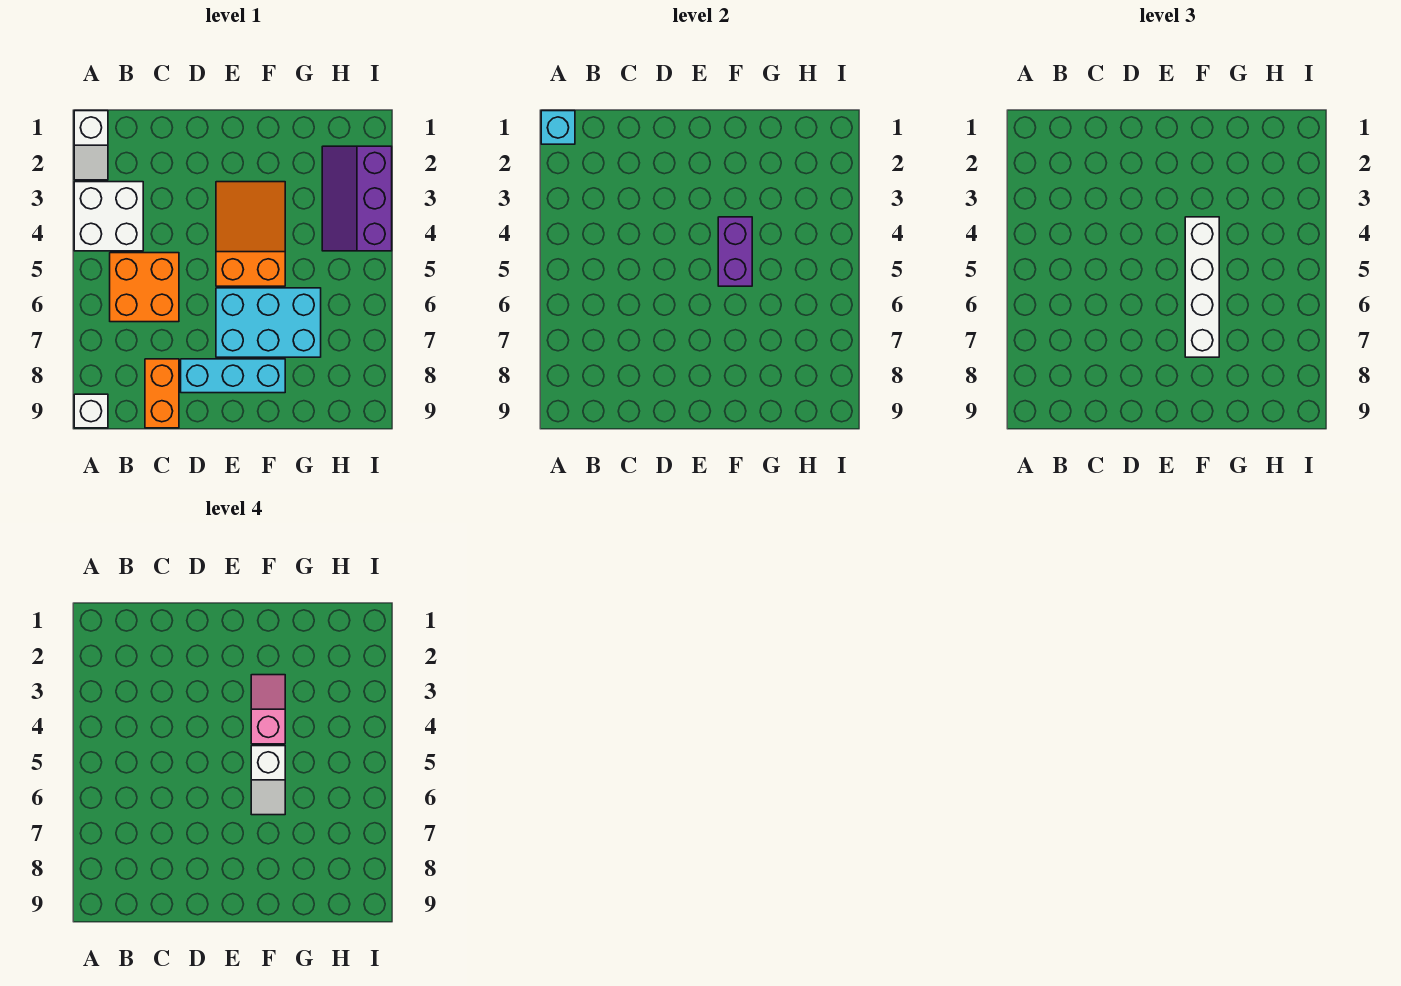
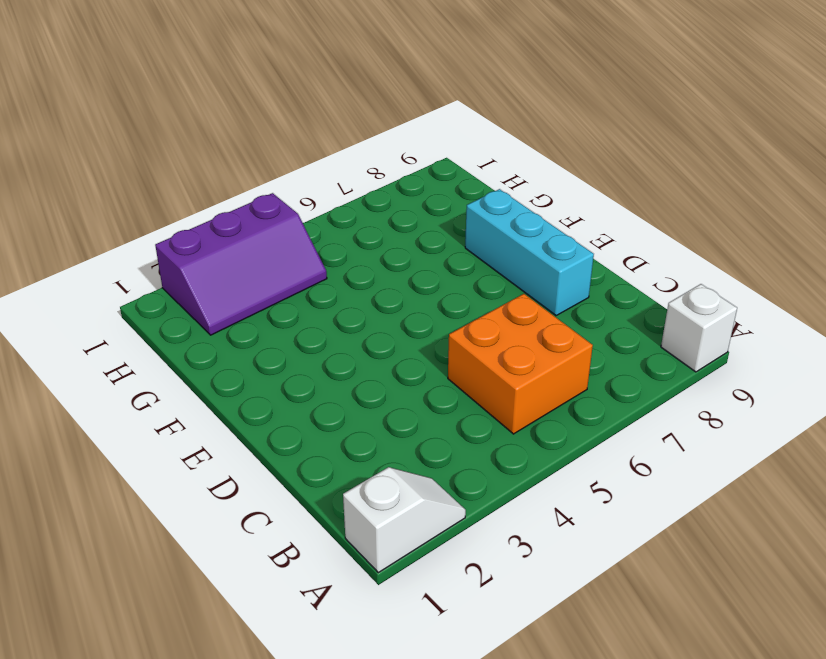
none -> white brick A3:B4 level 1
none -> orange brick C8:C9 level 1
none -> orange slope E3:F5 level 1 top 5

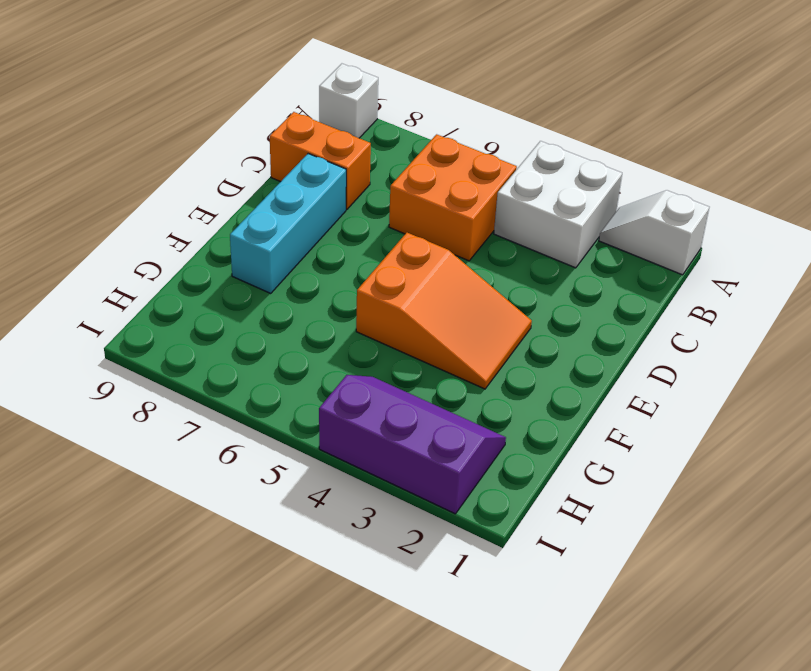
none -> cyan brick E6:G7 level 1
none -> cyan brick A1 level 2
none -> purple brick F4:F5 level 2

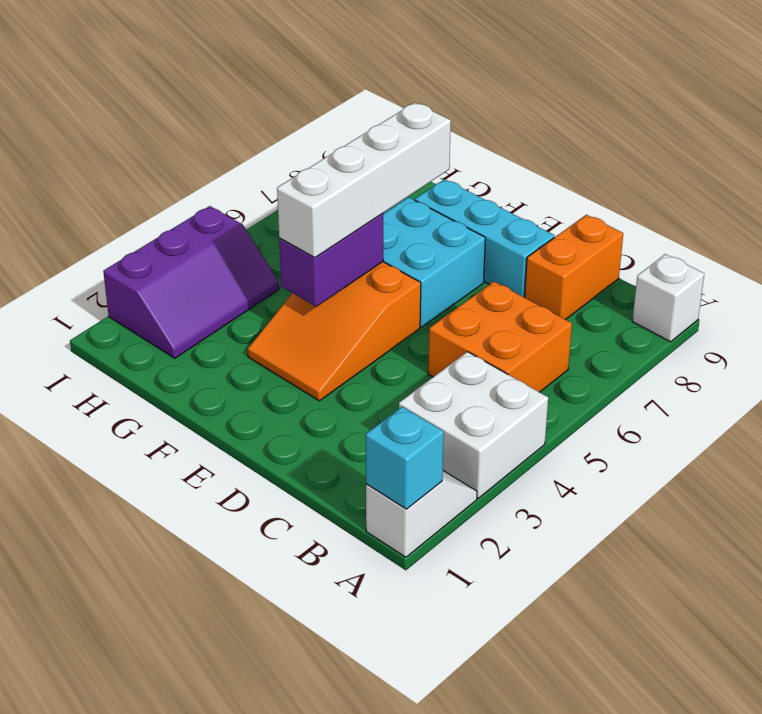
none -> pink slope F3:F4 level 4 top 4
none -> white slope F5:F6 level 4 top 5

